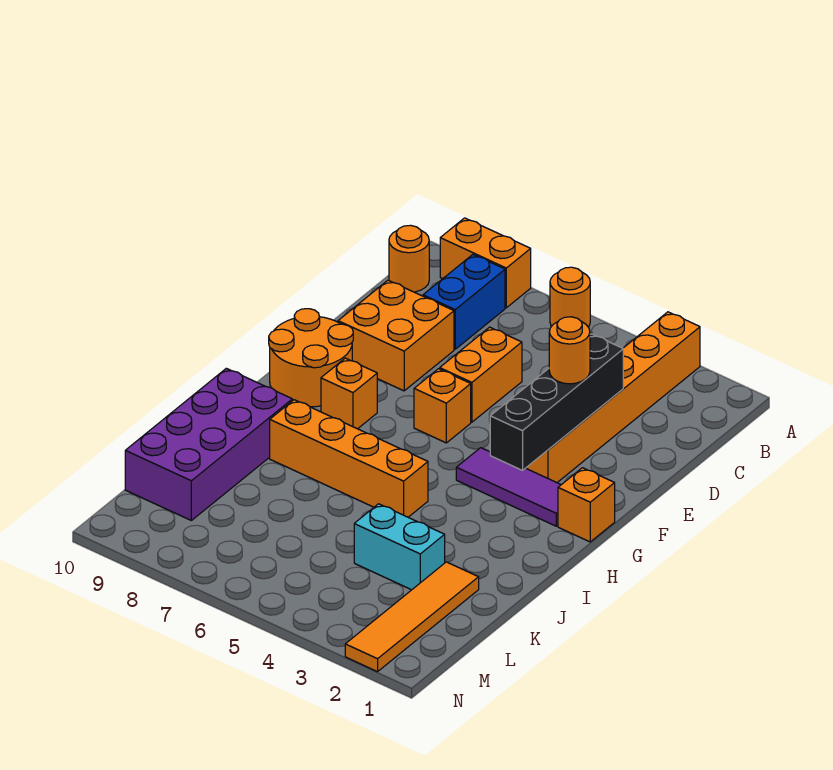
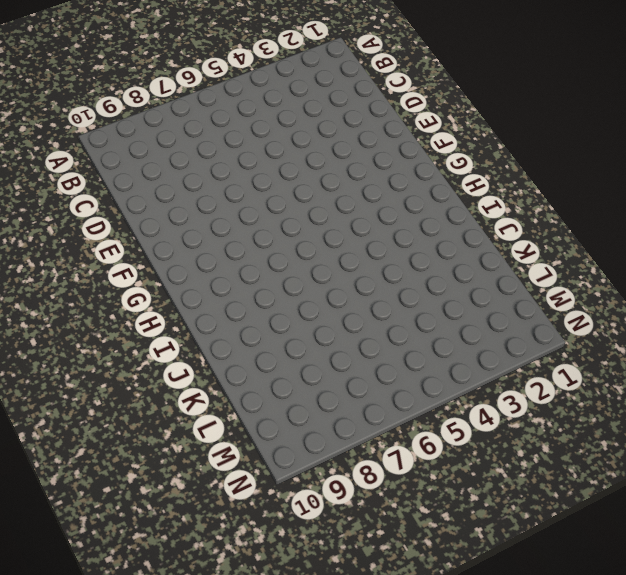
none -> orange brick A3:F3 level 1
none -> orange round brick A6 level 1
none -> orange brick A8:A9 level 1

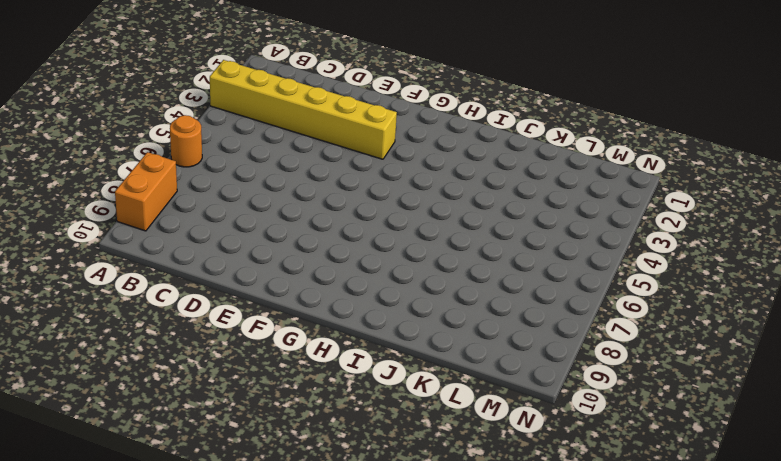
yellow brick A3:F3 level 1 -> orange brick A3:F3 level 1
none -> blue brick B8:C8 level 1
none -> orange round brick B10 level 1
none -> orange brick D6:E6 level 1

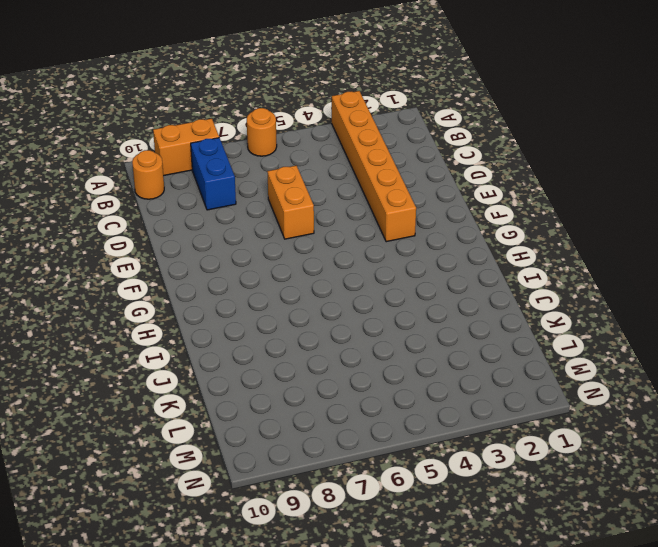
none -> orange brick D8:E9 level 1
none -> orange brick F6 level 1
none -> orange round brick F9:G10 level 1

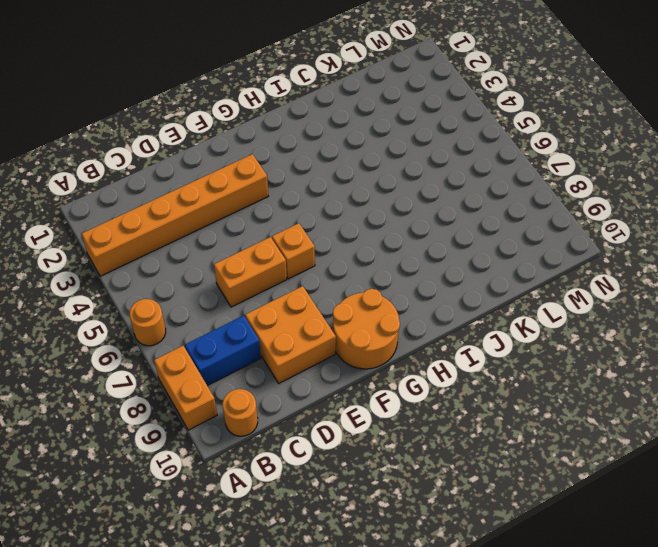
none -> orange brick G1 level 1
none -> purple tile G2:G4 level 1
none -> orange brick G8 level 1

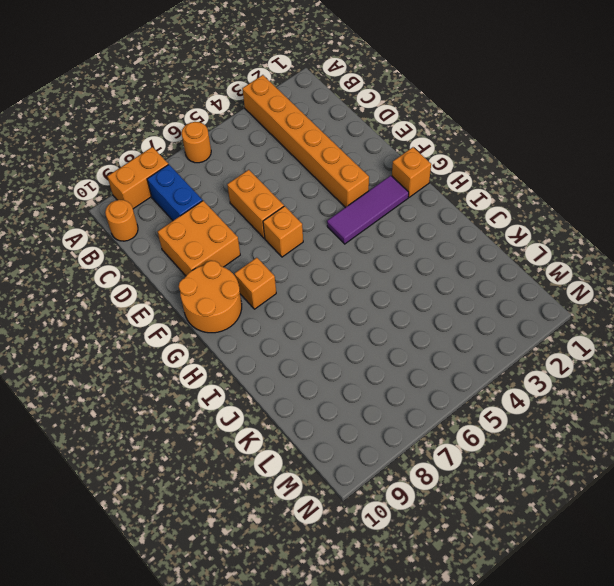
none -> orange brick I5:I8 level 1
none -> purple brick I9:L10 level 1
none -> orange tile K2:N2 level 1

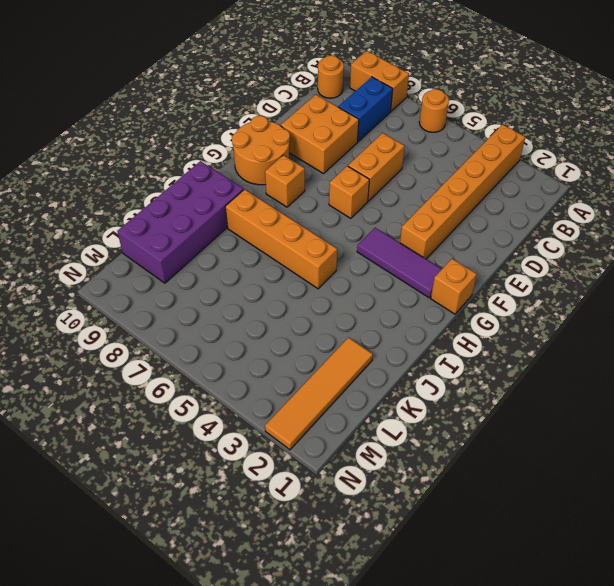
none -> cyan brick K3:K4 level 1
none -> black brick D3:G3 level 2
none -> orange round brick E3 level 3

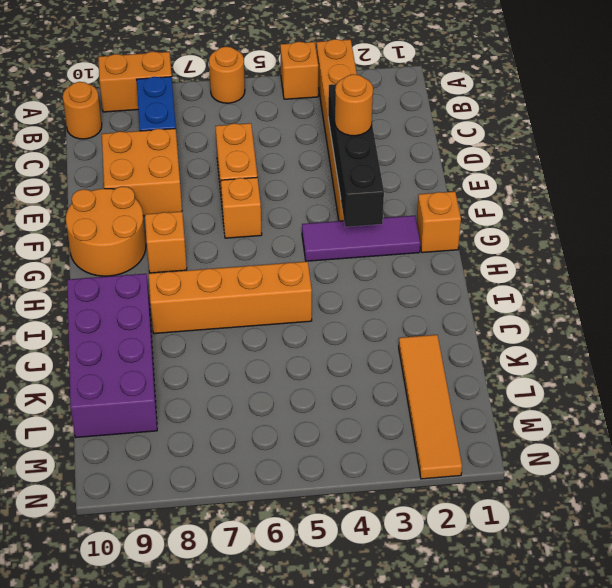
orange brick A4 level 1 -> none
none -> cyan brick K3:K4 level 1

